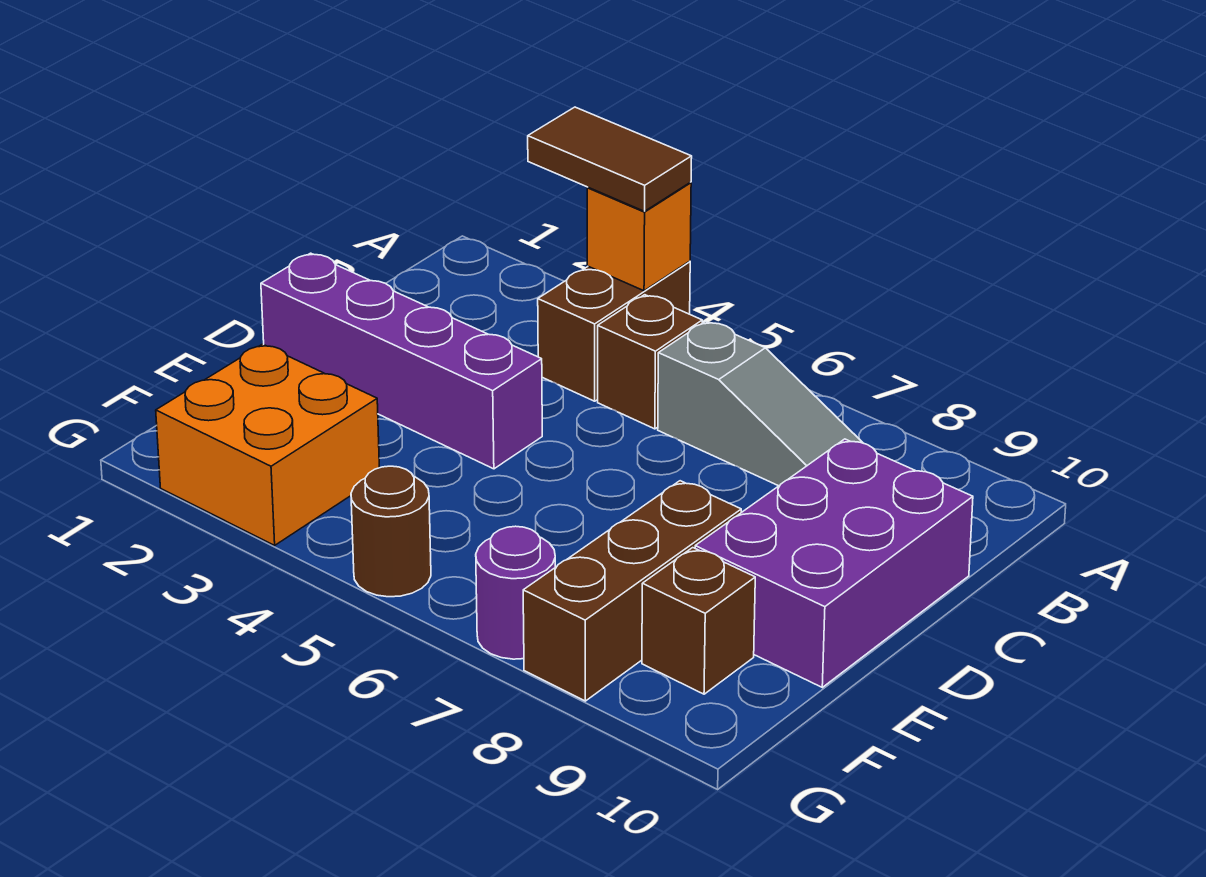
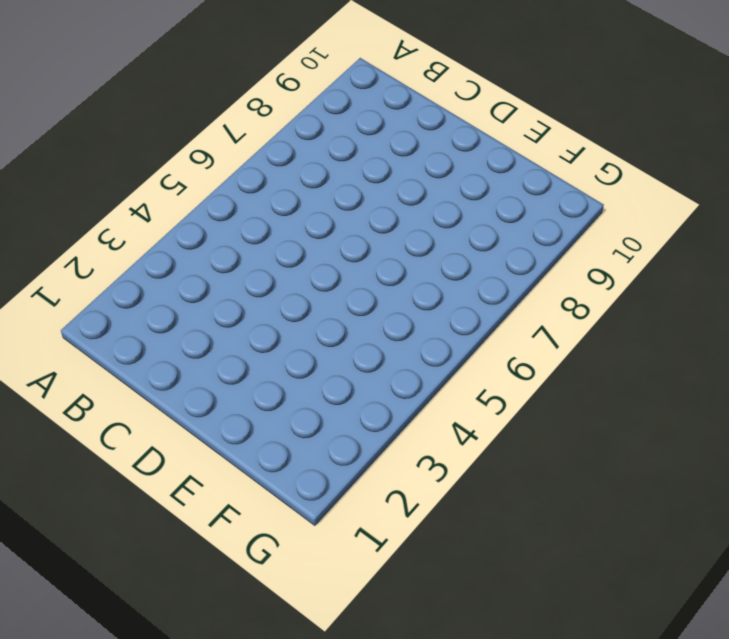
none -> brown brick A4:B4 level 1
none -> brown brick B5 level 1
none -> grey slope B6:B8 level 1 top 6

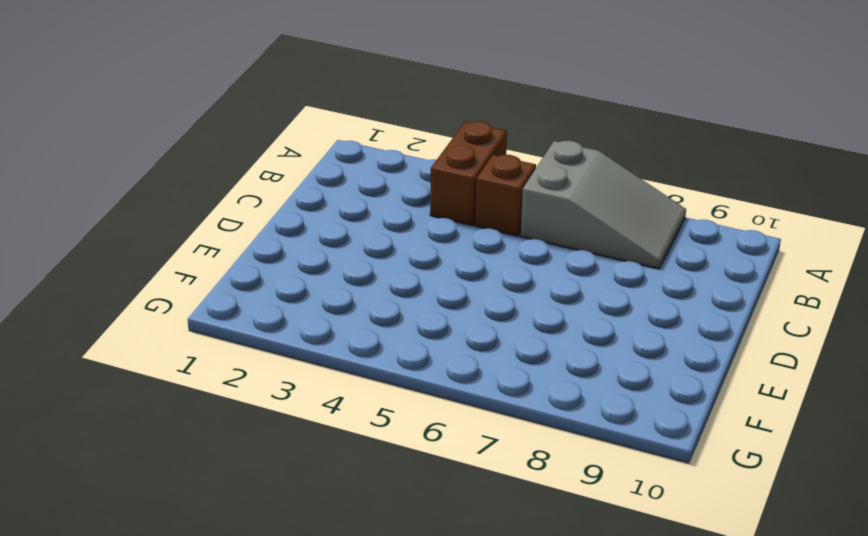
grey slope A6:B8 level 1 top 6 -> grey slope B6:B8 level 1 top 6
none -> purple brick C9:E10 level 1
none -> purple brick D1:D4 level 1
none -> brown brick E8:G8 level 1

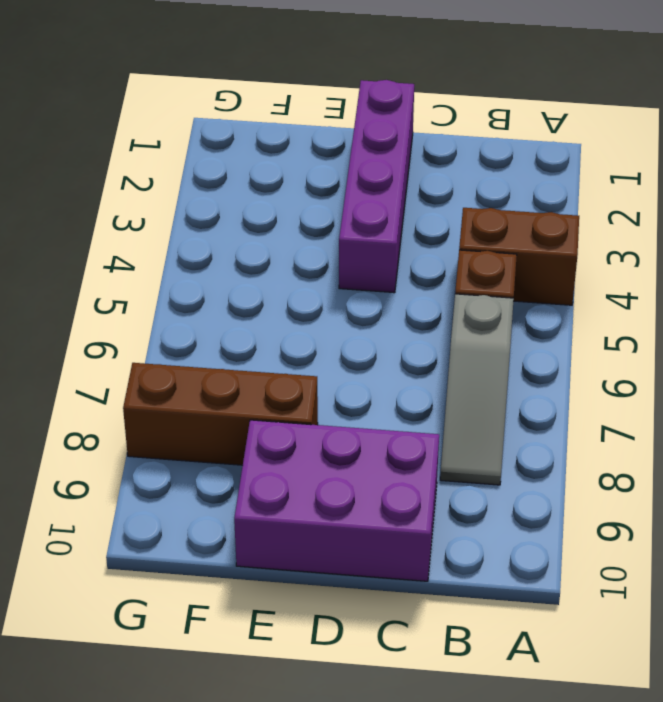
none -> orange brick F2:G3 level 1
none -> brown brick F9 level 1
none -> brown round brick G5 level 1

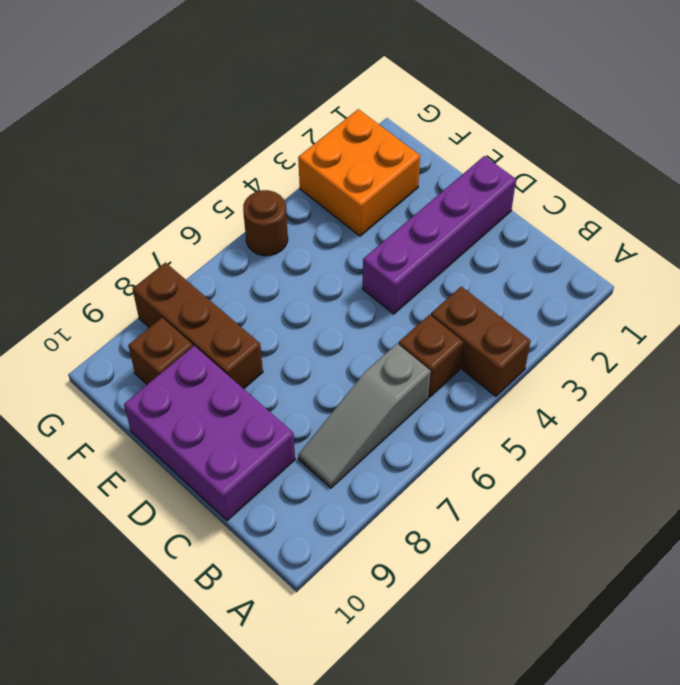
none -> purple round brick G7 level 1
none -> orange brick A4 level 2
none -> brown tile A3:A4 level 3

